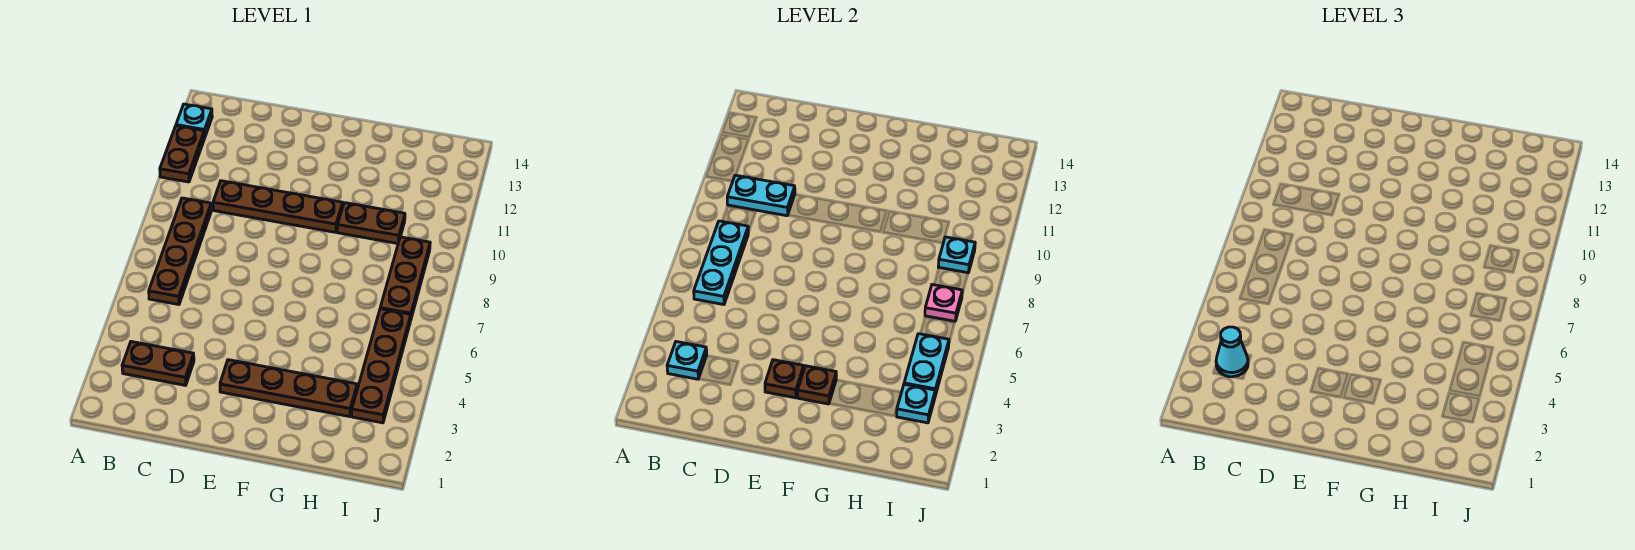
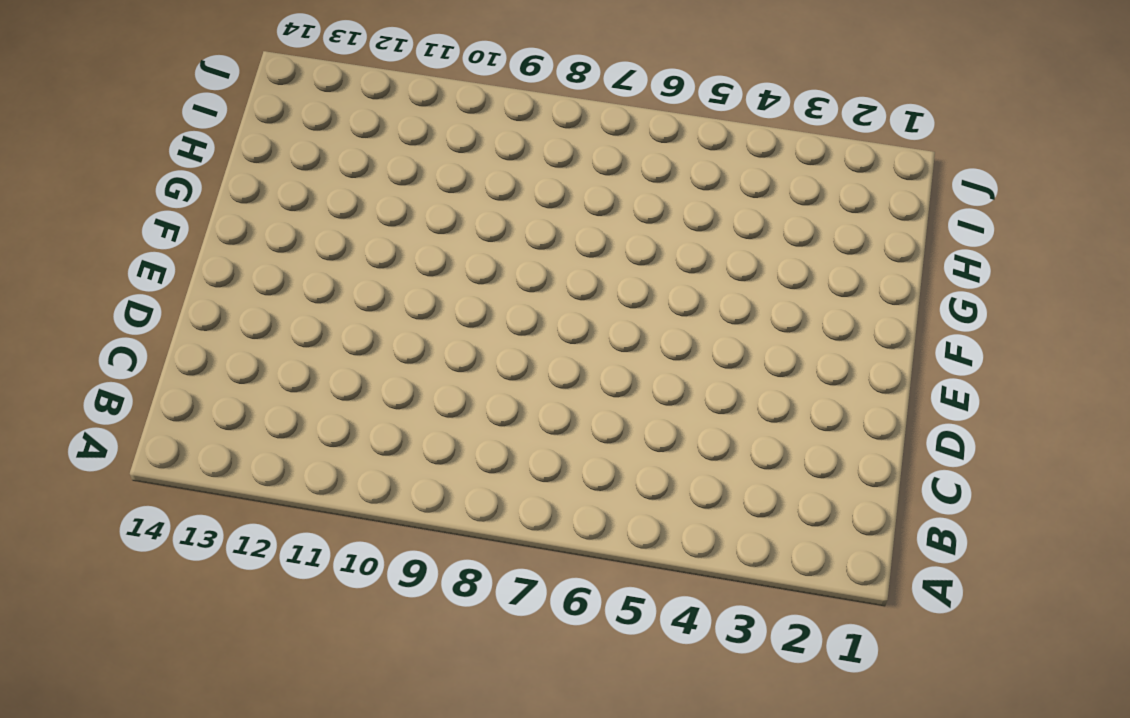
none -> brown plate A11:A12 level 1
none -> cyan plate A13 level 1
none -> brown plate B3:C3 level 1

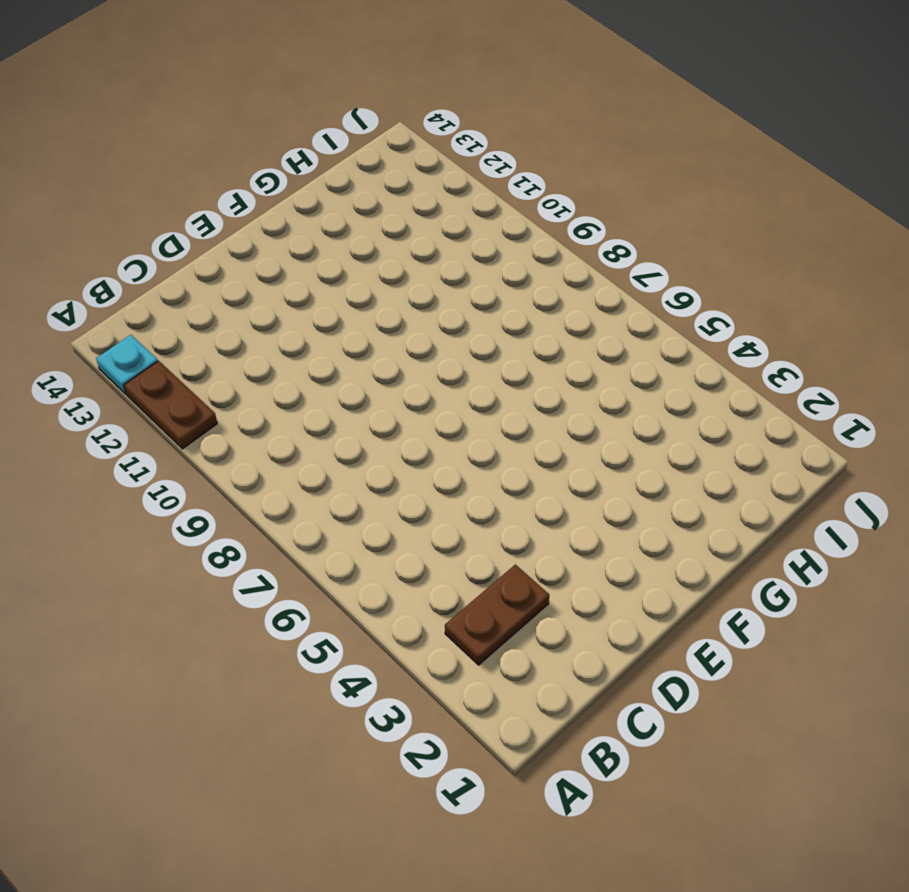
none -> brown plate B6:B9 level 1
none -> brown plate C10:F10 level 1
none -> brown plate E3:H3 level 1

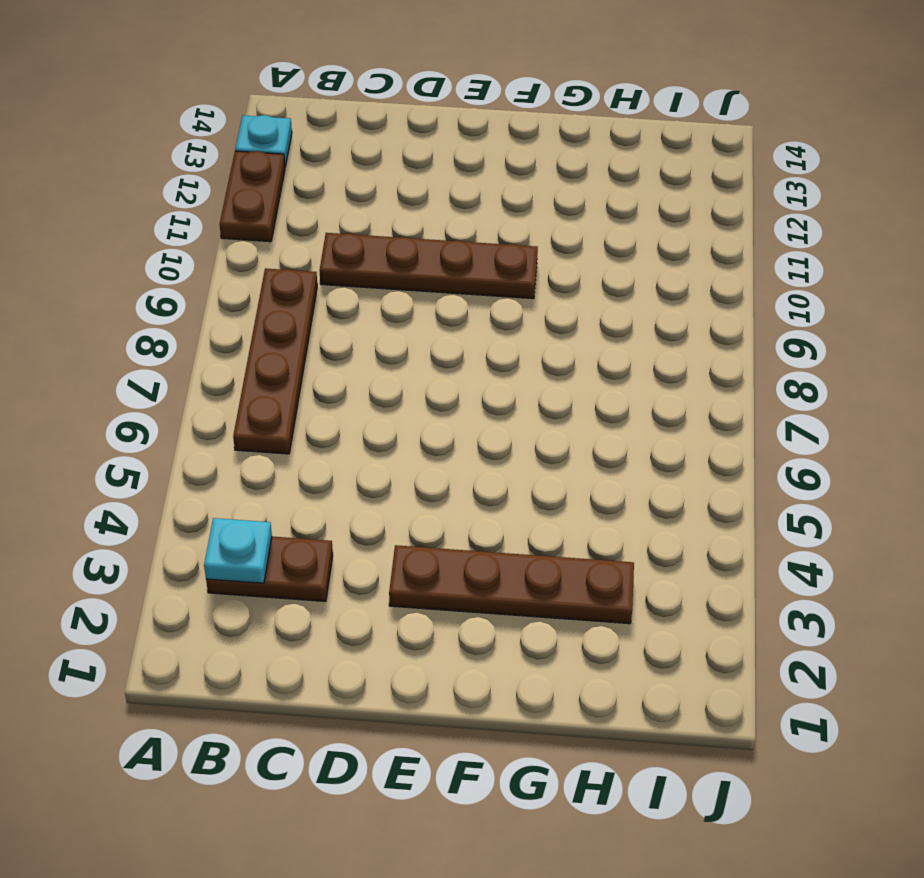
none -> brown plate G10:H10 level 1
none -> brown plate I3:I6 level 1
none -> brown plate I7:I9 level 1

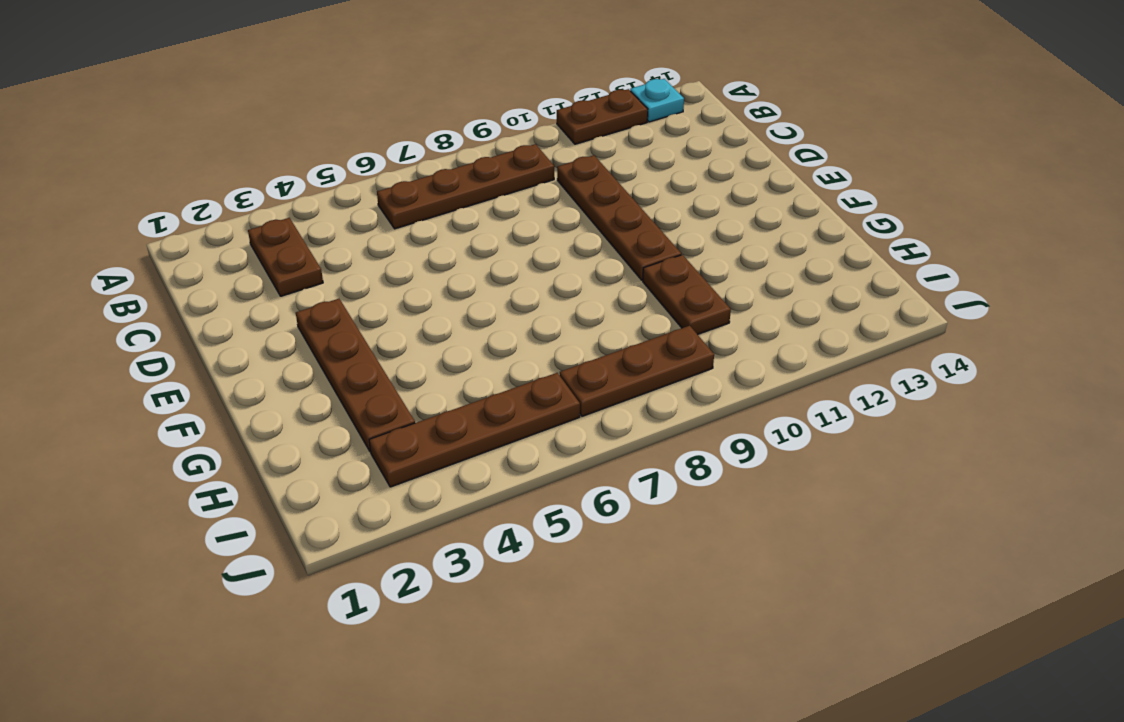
none -> cyan plate B3 level 2
none -> cyan plate B6:B8 level 2
none -> cyan plate B10:C10 level 2

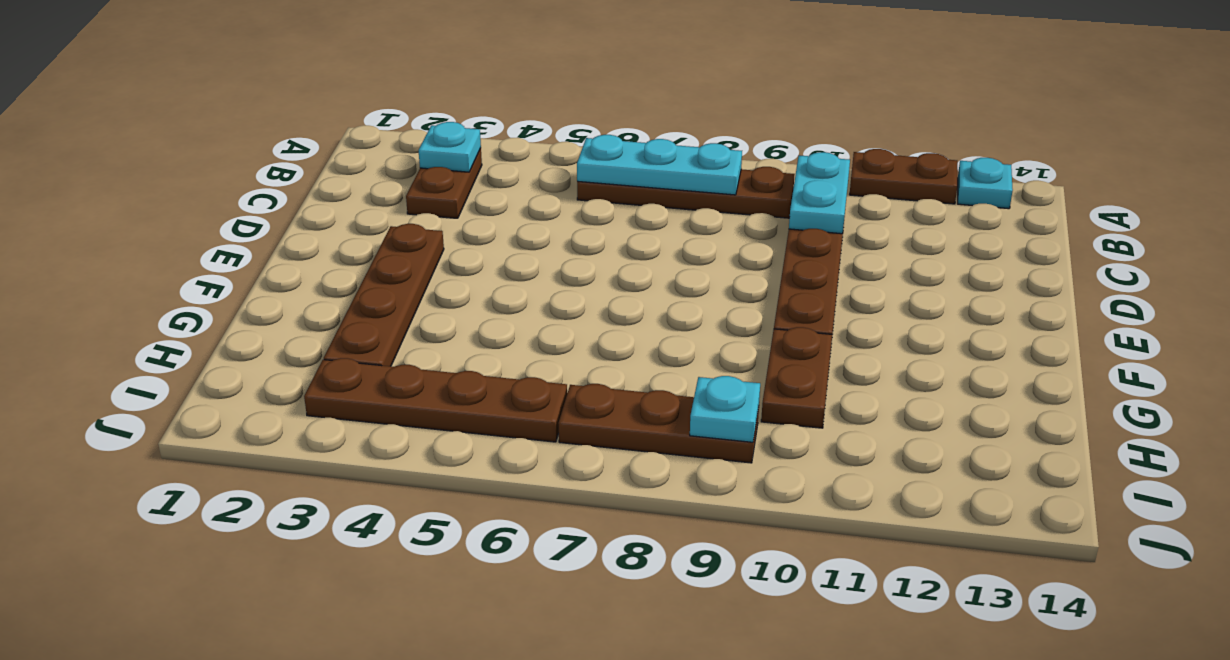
none -> brown plate E3 level 2
none -> brown plate F3 level 2
none -> cyan plate I3 level 2

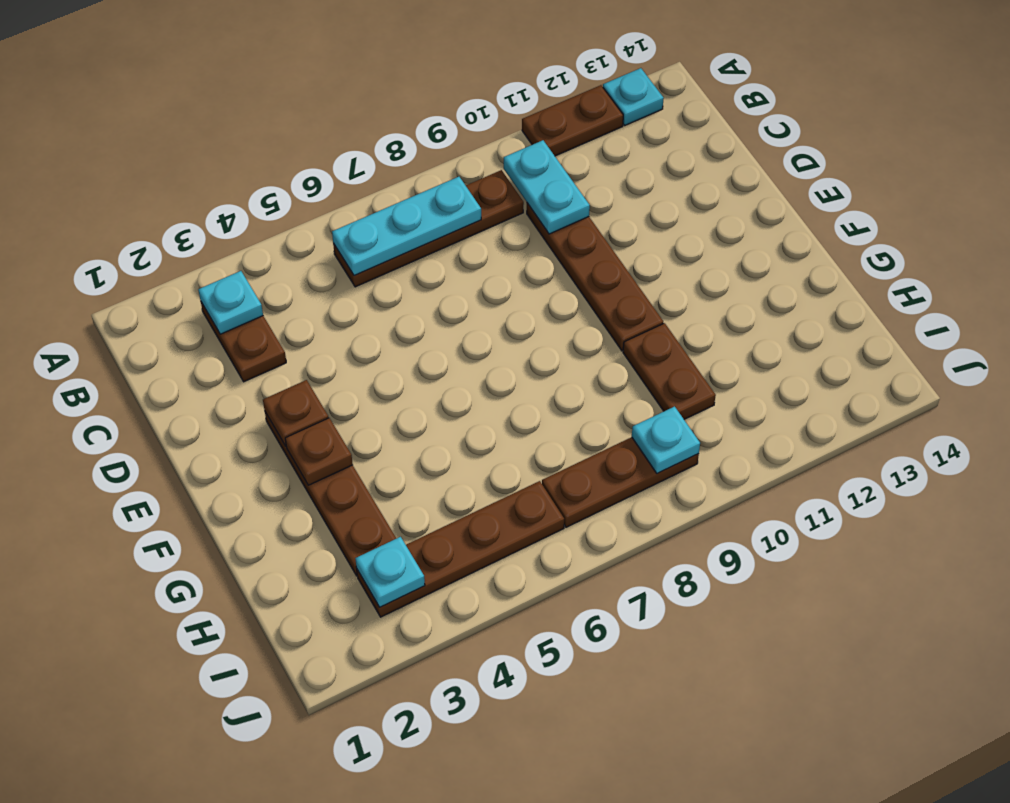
none -> cyan plate I4:I5 level 2
none -> pink plate I7 level 2
none -> cyan cone B3 level 3

